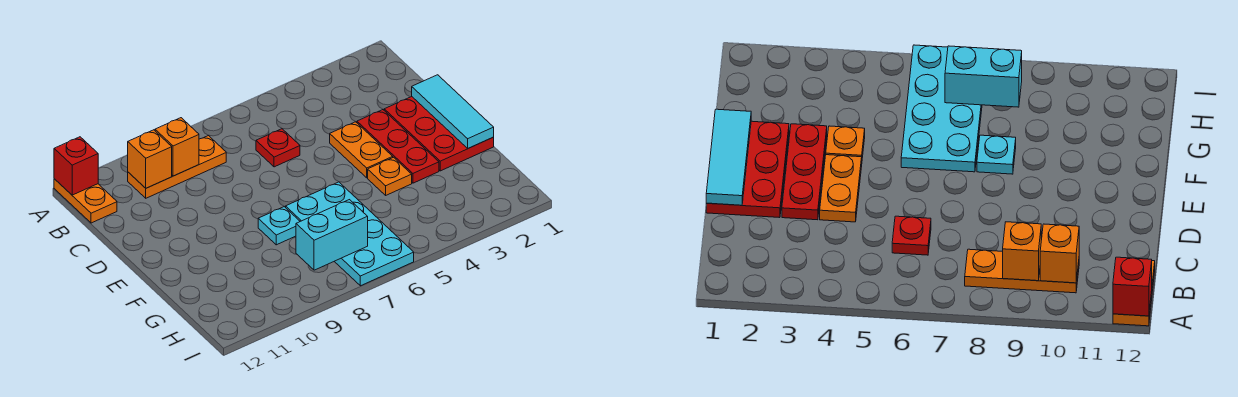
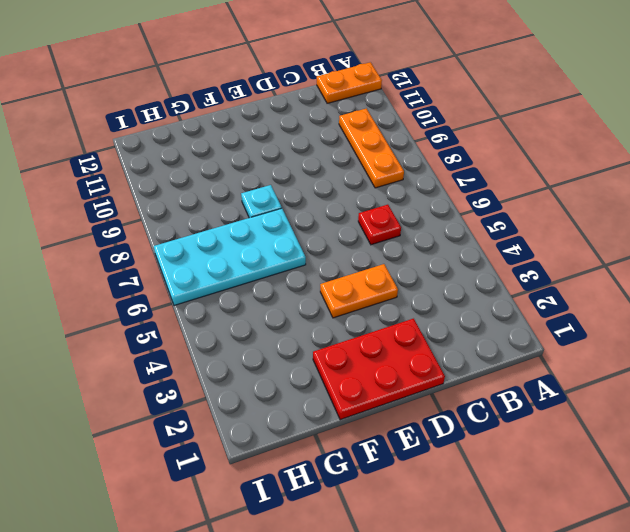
none -> red plate D3:F3 level 1
none -> orange plate F4 level 1
none -> red brick A12 level 2

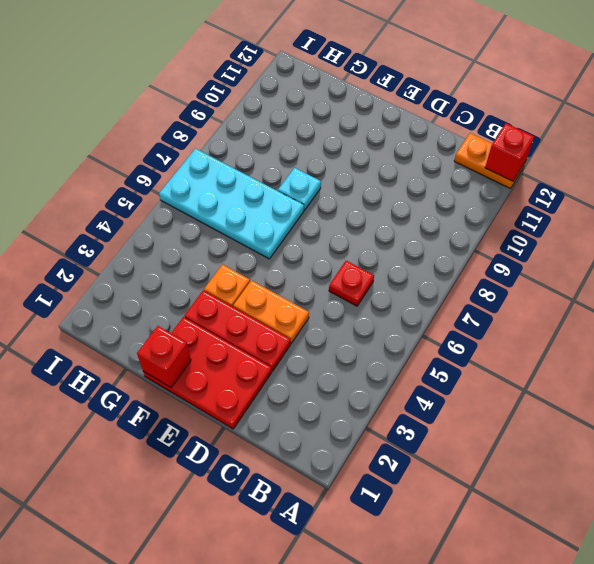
red brick F1 level 2 -> cyan tile D1:F1 level 2
none -> orange plate B8:B10 level 1
none -> orange brick B9 level 2
none -> orange brick B10 level 2

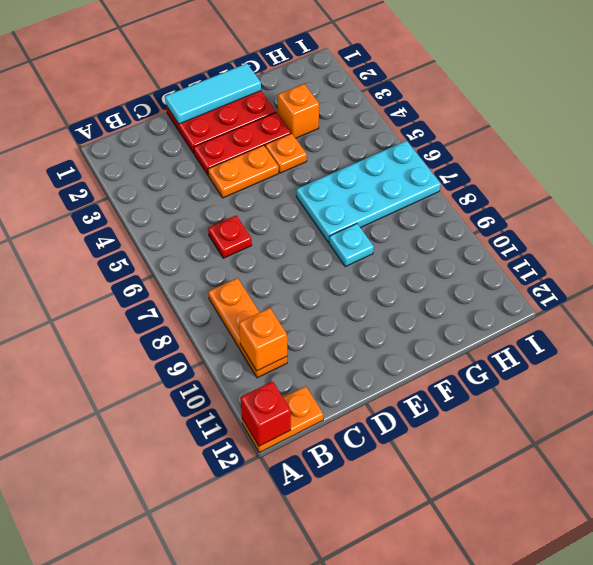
orange brick G3 level 1 -> orange brick B9 level 2
none -> cyan brick H7:H8 level 2

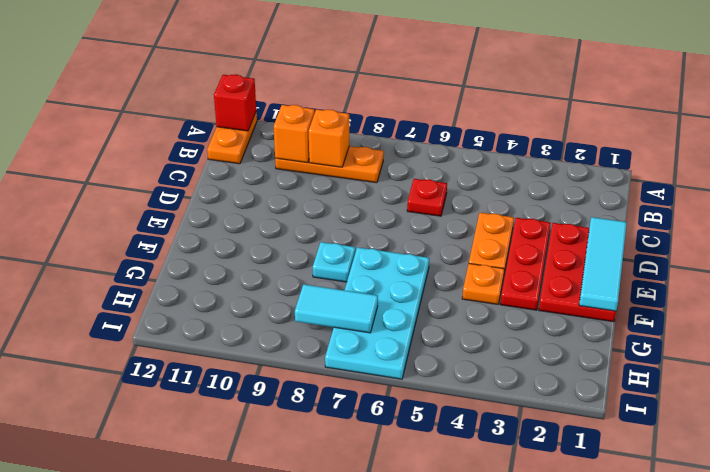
cyan tile H7:H8 level 2 -> cyan brick H7:H8 level 2

